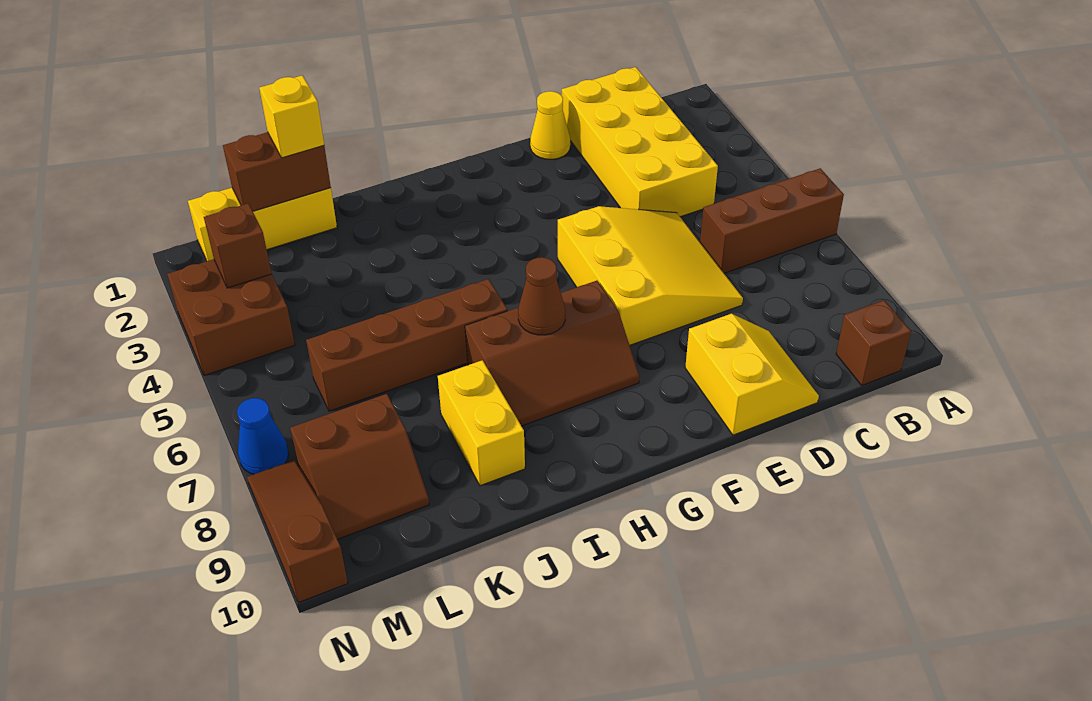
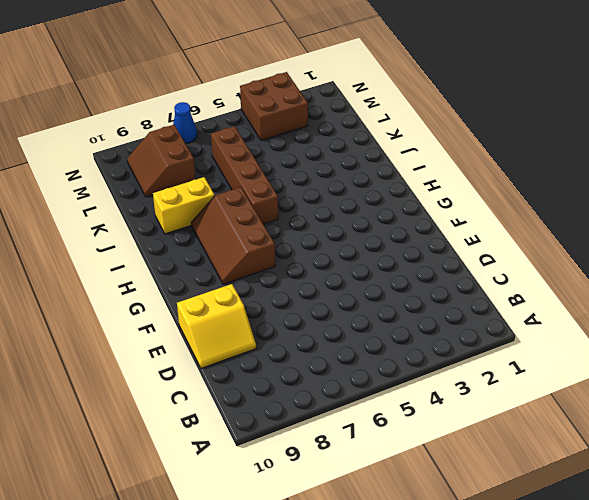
none -> brown brick A6:C6 level 1
none -> brown brick B10 level 1
none -> yellow brick C1:D4 level 1

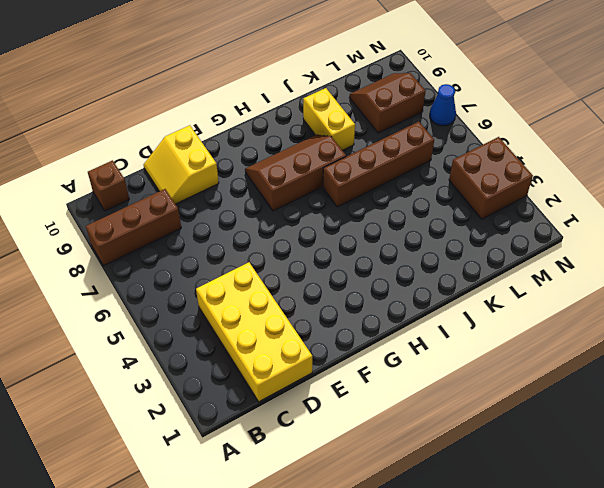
brown brick A8:C8 level 1 -> brown brick A6:C6 level 1
none -> yellow slope D5:F7 level 1 top F
none -> yellow cone E1 level 1
none -> yellow brick K1:M1 level 1

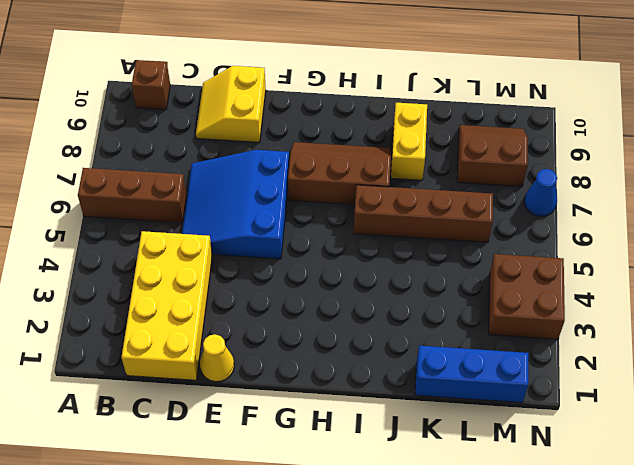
blue slope D5:F7 level 1 top F -> yellow slope D5:F7 level 1 top F
blue brick K1:M1 level 1 -> yellow brick K1:M1 level 1
none -> brown slope N8:N10 level 1 top 10
none -> brown cone H7 level 2
none -> brown brick K1:L1 level 2

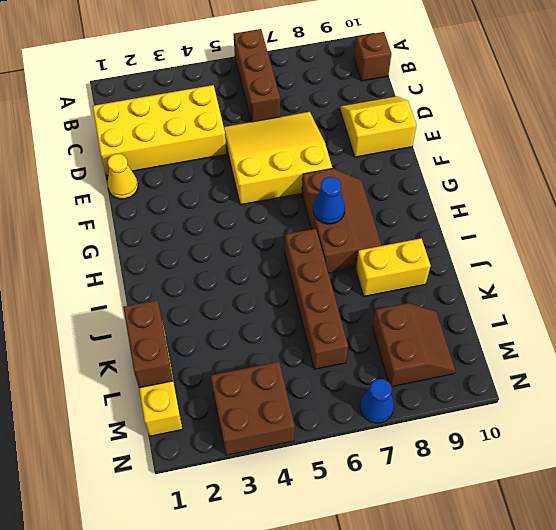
blue cone H7 level 2 -> brown cone H7 level 2
none -> brown slope N8:N10 level 1 top 10
none -> brown brick M3 level 2
none -> yellow brick K1 level 3

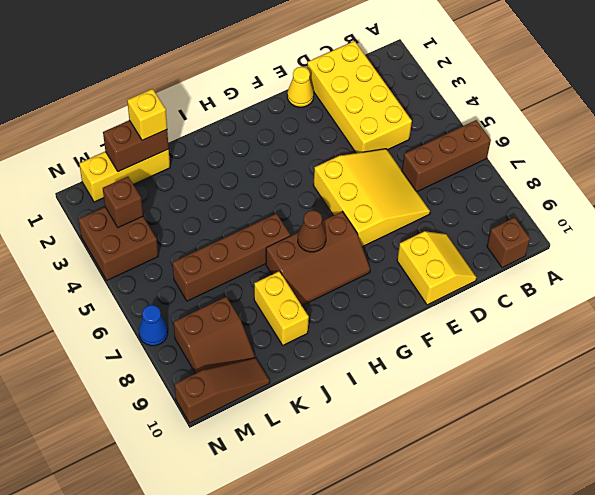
brown slope L10:N10 level 1 top N -> brown slope N8:N10 level 1 top 10

